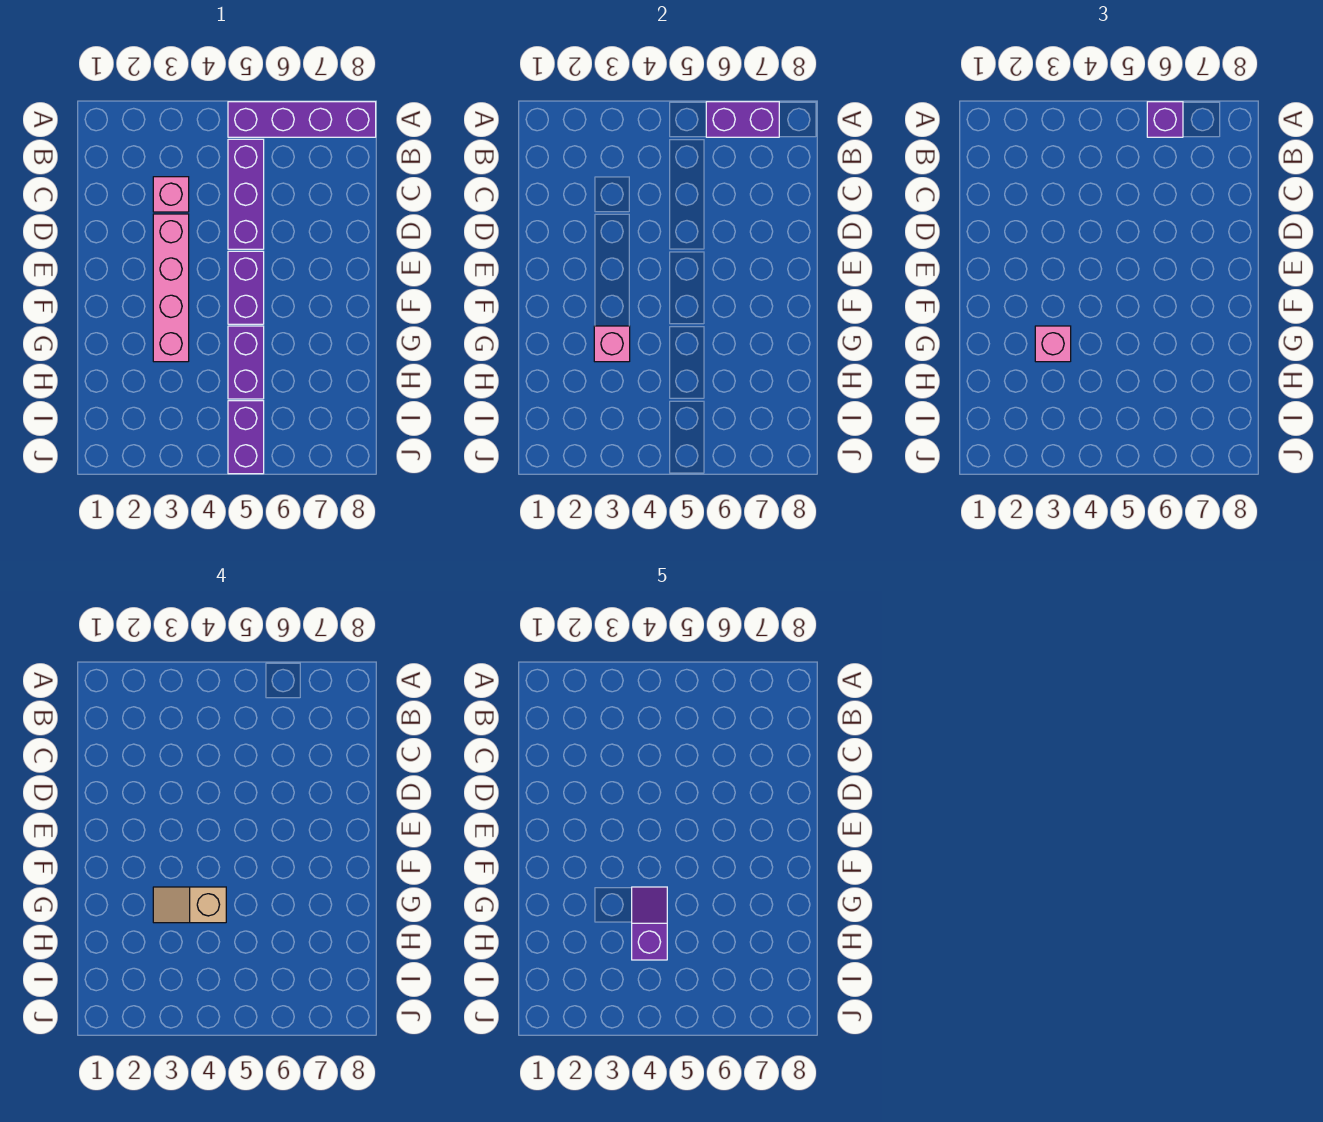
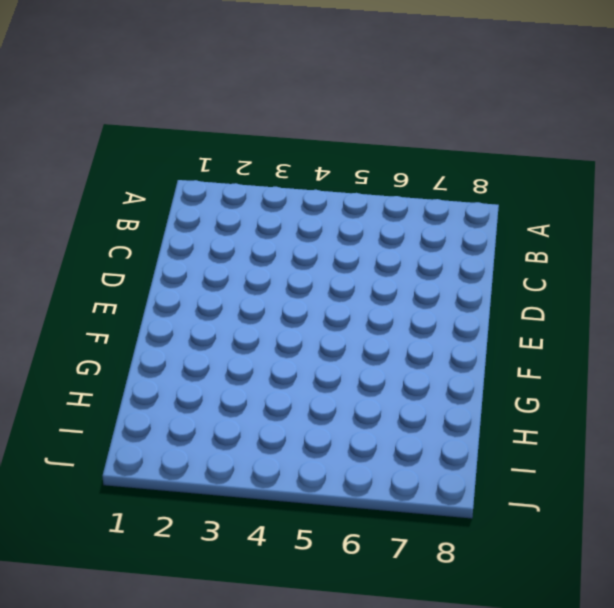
none -> purple brick A5:A8 level 1
none -> purple brick B5:D5 level 1
none -> pink brick C3 level 1

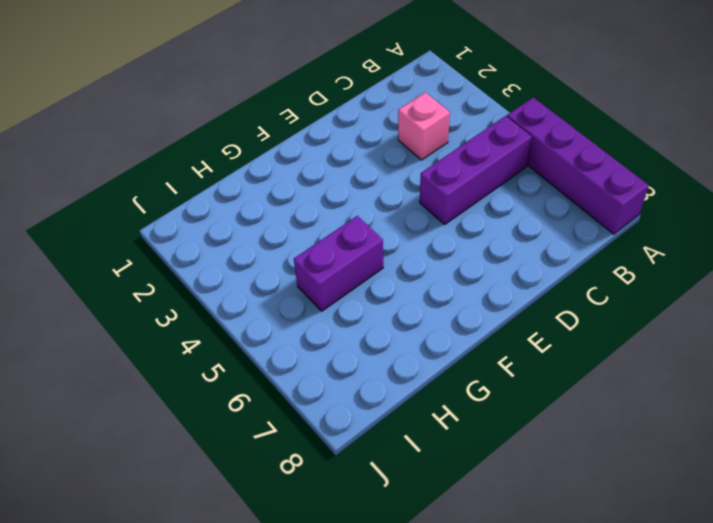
none -> pink brick D3:G3 level 1
none -> purple brick E5:F5 level 1
none -> purple brick I5:J5 level 1

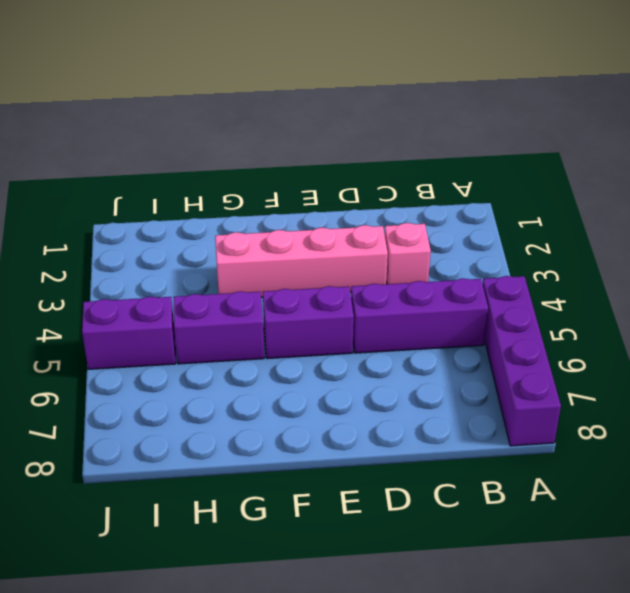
none -> purple brick A6:A7 level 2
none -> pink brick G3 level 2
none -> purple brick A6 level 3

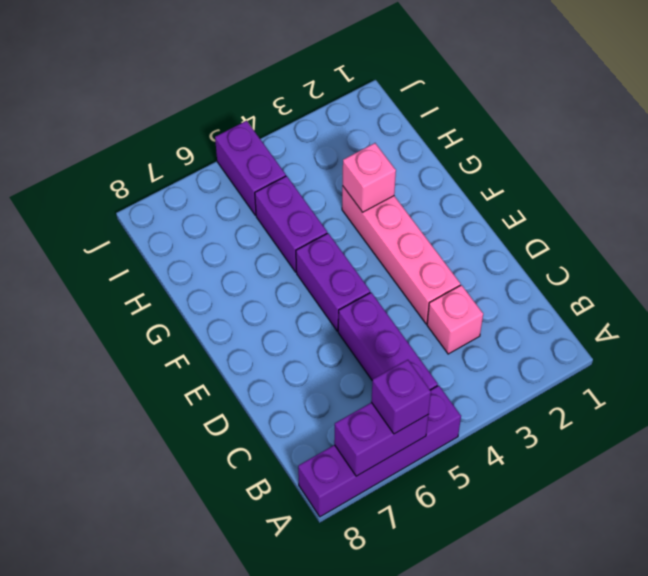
none -> pink brick G3 level 3
none -> tan slope G3:G4 level 4 top 4
none -> purple slope G4:H4 level 5 top H

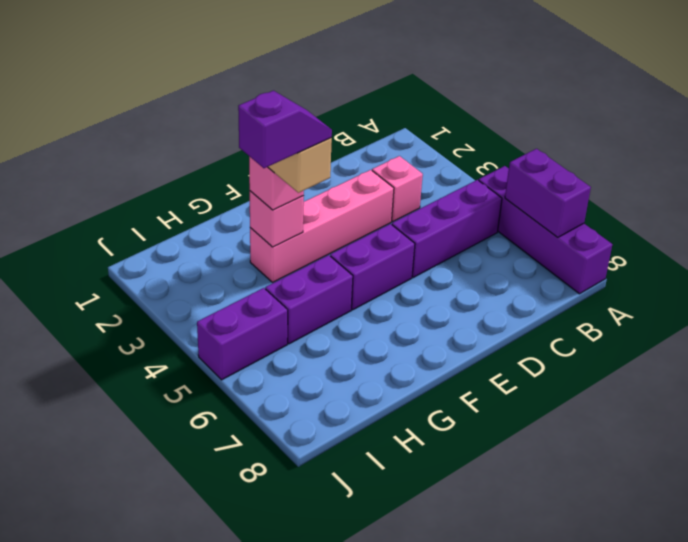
none -> purple brick A6 level 3

